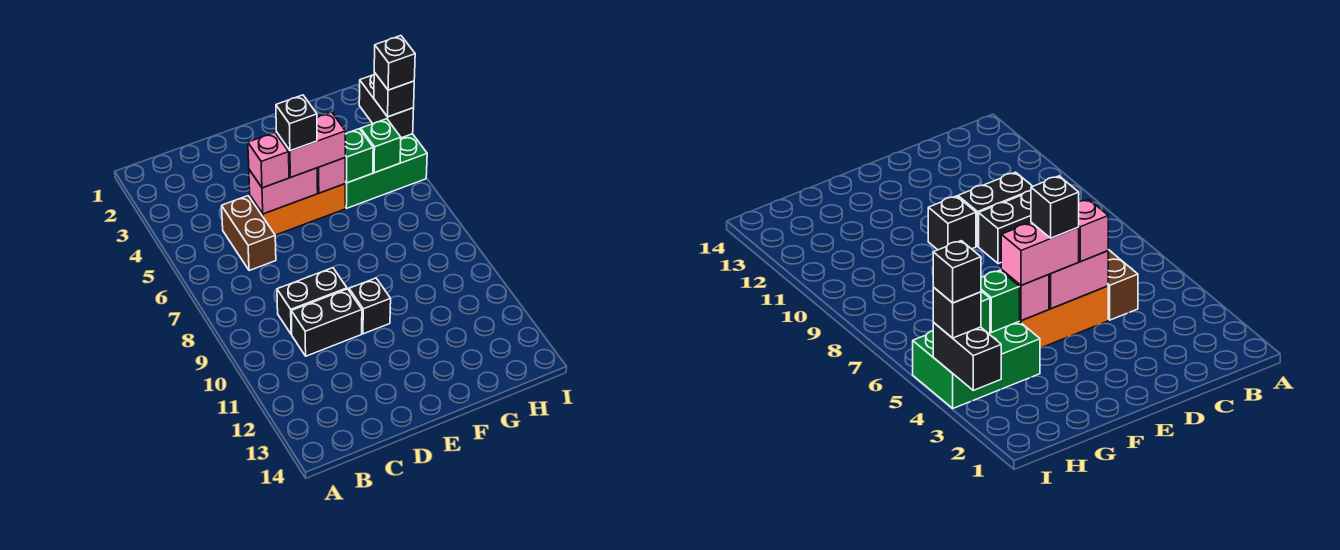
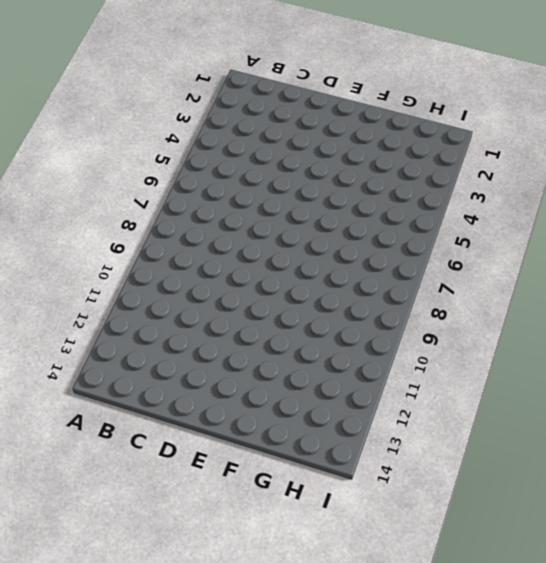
none -> brown brick C5:C6 level 1
none -> black brick C9:D9 level 1
none -> black brick C10:D10 level 1

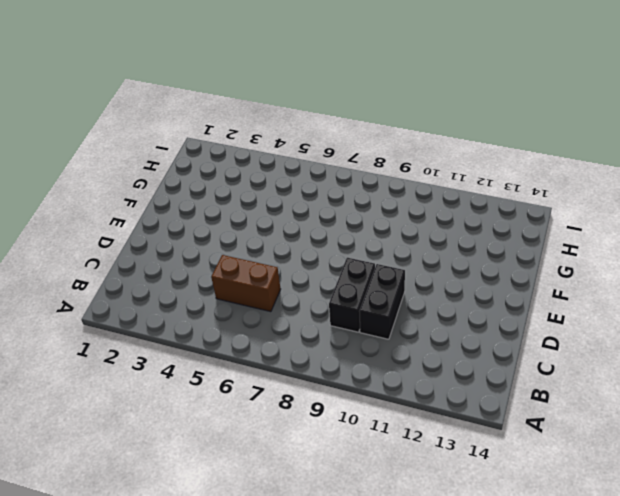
none -> orange brick D5:F5 level 1
none -> black brick E10 level 1
none -> green brick G4:I5 level 1

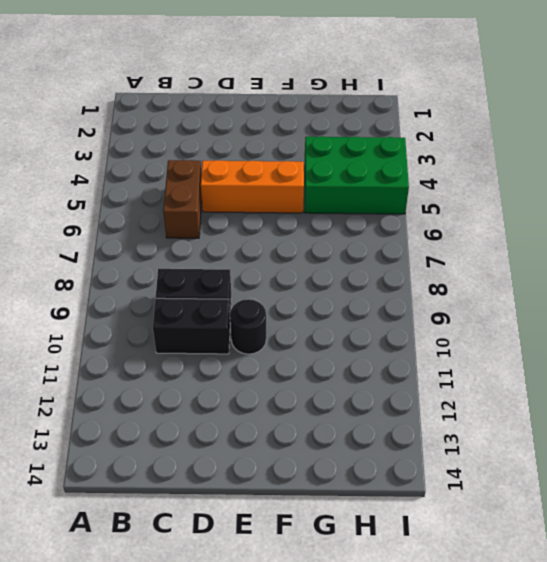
black round brick E10 level 1 -> black brick E10 level 1
none -> pink brick D5:E5 level 2
none -> pink brick F5 level 2
none -> green brick G5 level 2

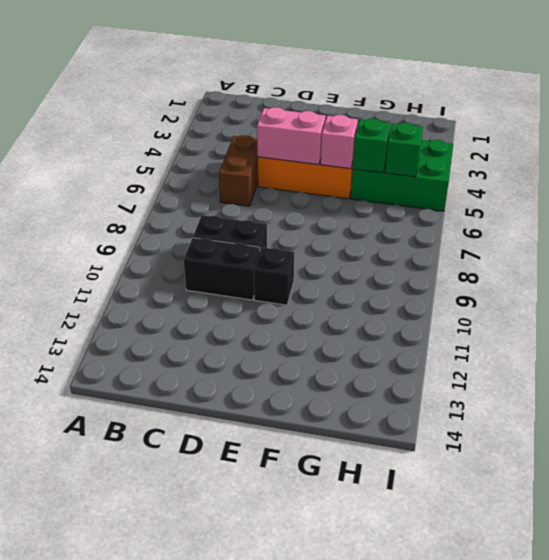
none -> black brick I3:I4 level 2
none -> pink brick D5 level 3
none -> pink brick E5:F5 level 3

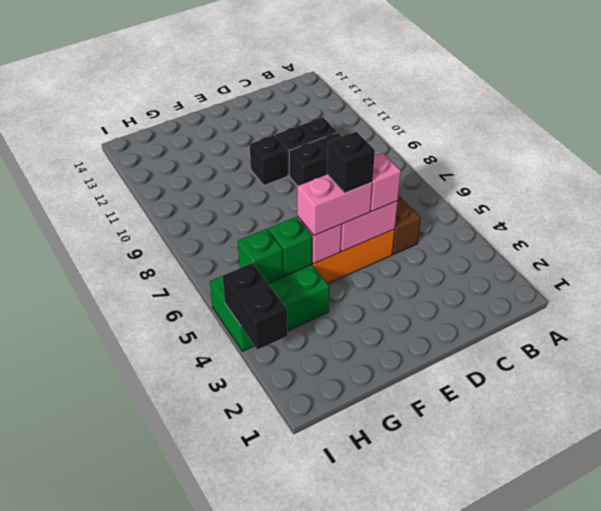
none -> black brick I4 level 3
none -> black brick I4 level 4

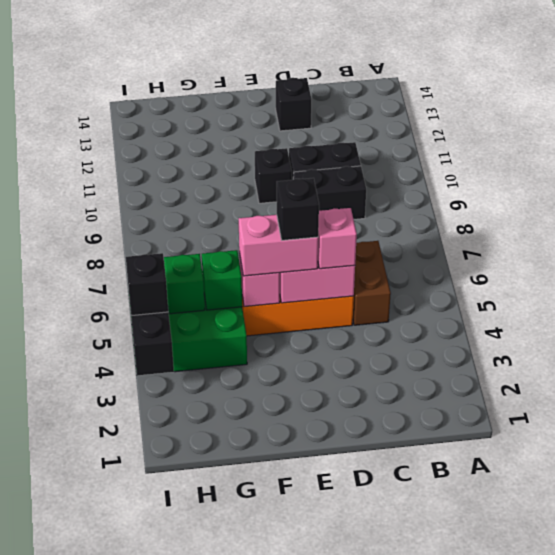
black brick D13 level 1 -> black brick I4 level 4

